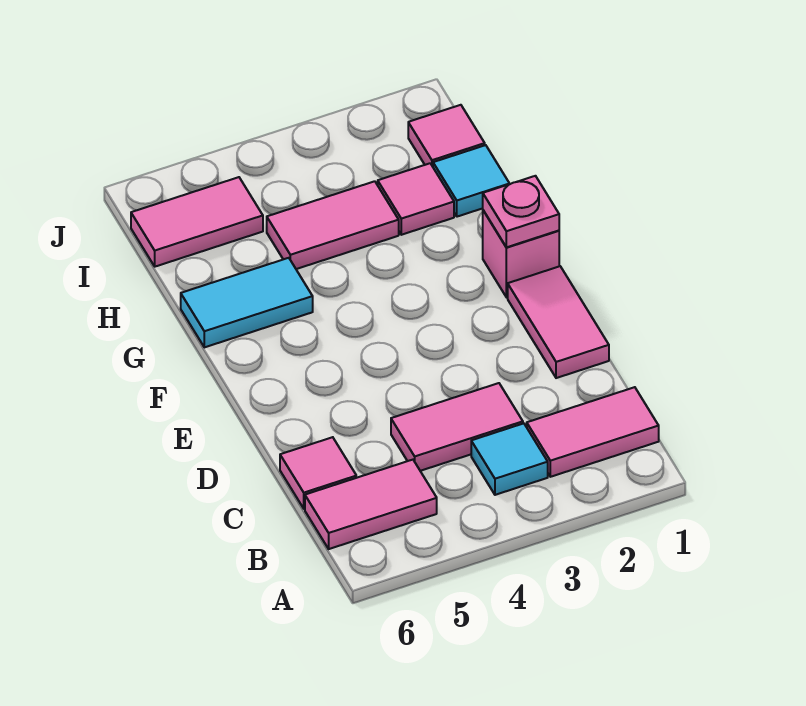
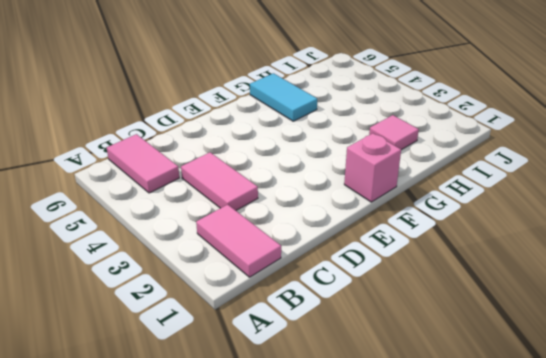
none -> cyan tile B3 level 1
none -> pink tile C6 level 1
none -> pink tile D1:E1 level 1

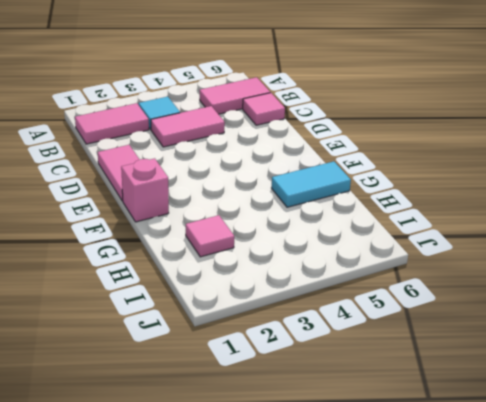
none -> cyan tile H1 level 1
none -> pink tile H3:H4 level 1
none -> pink tile I1 level 1

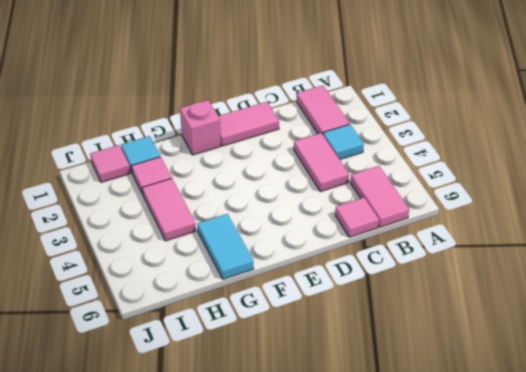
none -> pink tile I5:I6 level 1
none -> pink plate F1 level 2

